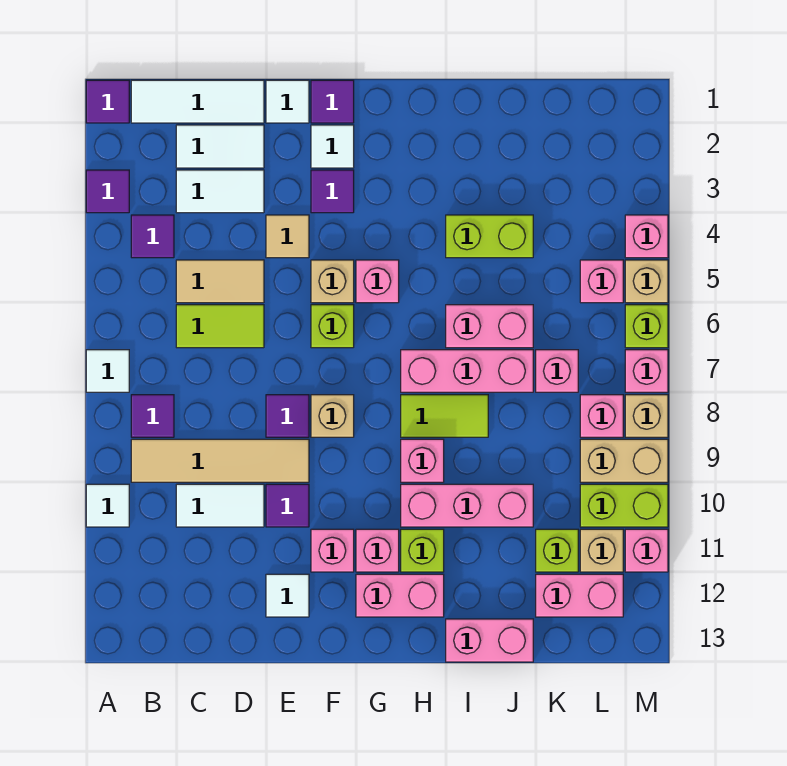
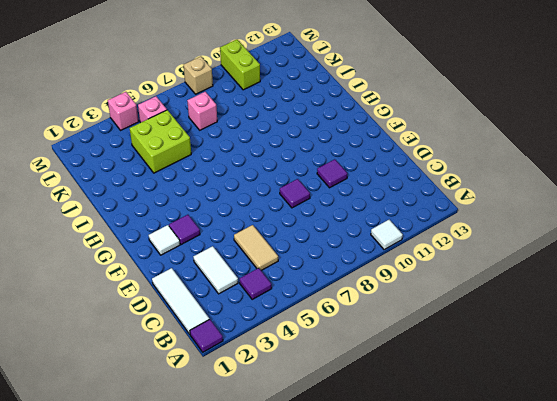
lime brick J4:K5 level 1 -> lime brick I4:J4 level 1
none -> purple tile A3 level 1
none -> white tile A7 level 1
none -> purple tile B8 level 1
none -> tan tile B9:E9 level 1

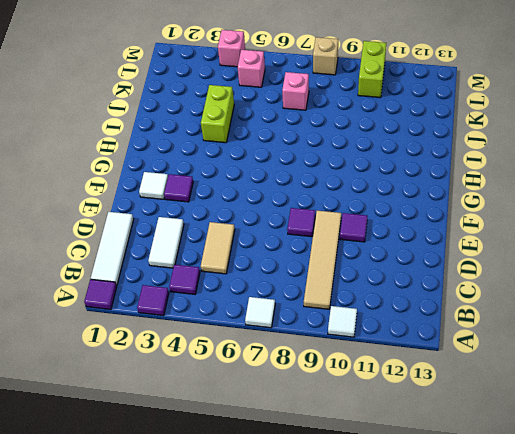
none -> purple tile B8 level 1
none -> white tile C2:D2 level 1
none -> lime tile C6:D6 level 1
none -> white tile C10:D10 level 1

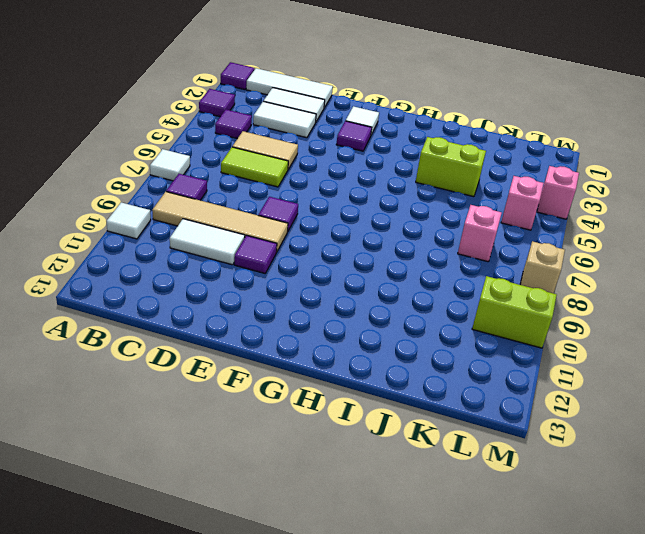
none -> white tile E1 level 1
none -> tan tile E4 level 1
none -> white tile E12 level 1
none -> purple tile F1 level 1

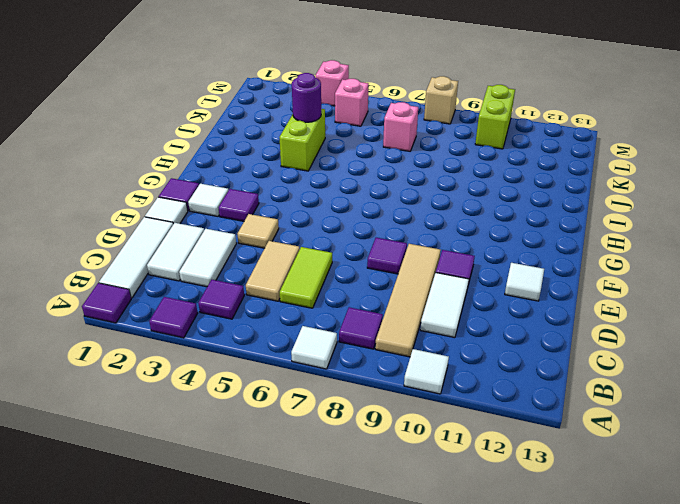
purple round brick J4 level 2 -> none
none -> tan brick F5 level 1
none -> lime brick F6 level 1
none -> tan brick F8 level 1
none -> pink brick F11 level 1

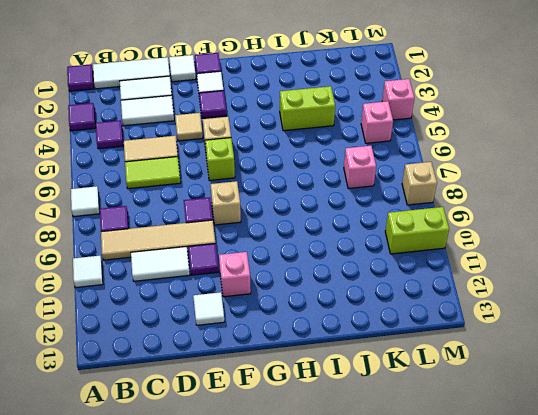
none -> pink brick G5 level 1
none -> pink brick G11 level 1
none -> pink brick G12:H12 level 1
none -> pink brick H7:J7 level 1

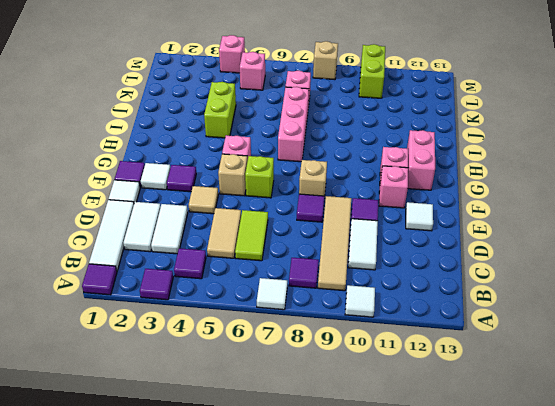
none -> lime tile H8:I8 level 1
none -> pink brick H9 level 1
none -> pink brick H10:J10 level 1
none -> lime brick H11 level 1

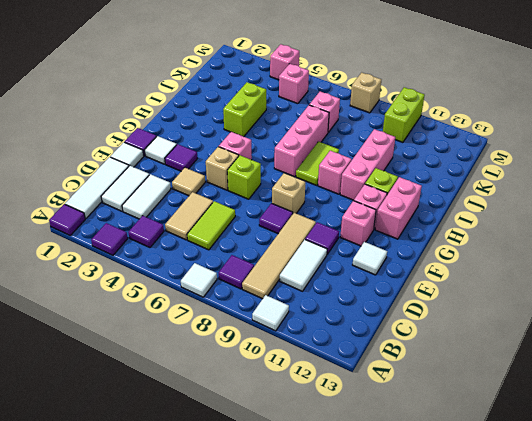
none -> pink brick I6:J6 level 1
none -> pink brick I13:J13 level 1
none -> lime brick K11 level 1
none -> pink brick K12:L12 level 1

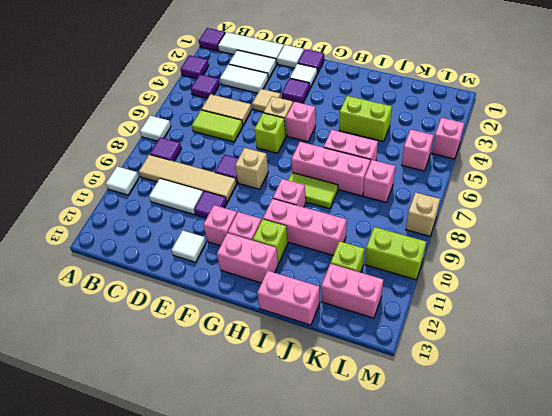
none -> pink brick L8 level 1
none -> tan brick L9:M9 level 1
none -> tan brick L11 level 1
none -> tan brick M5 level 1

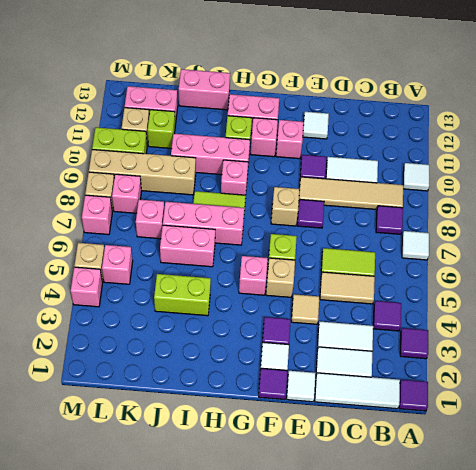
tan brick J9:M9 level 1 -> tan brick L9:M9 level 1
none -> lime brick M6 level 1
none -> pink brick M11 level 1

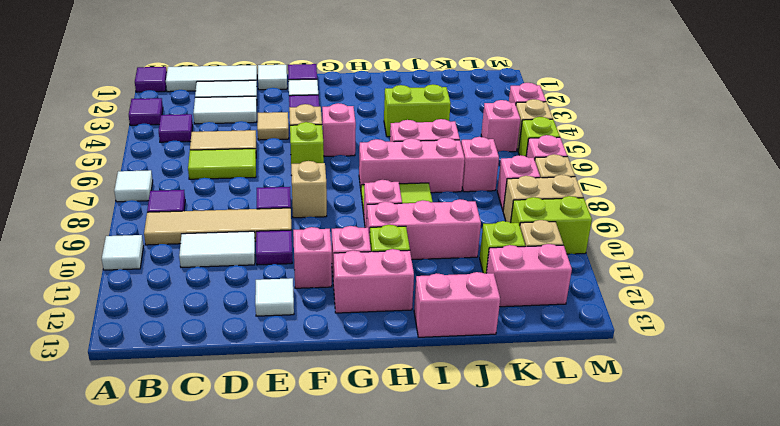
none -> pink brick M11 level 1

